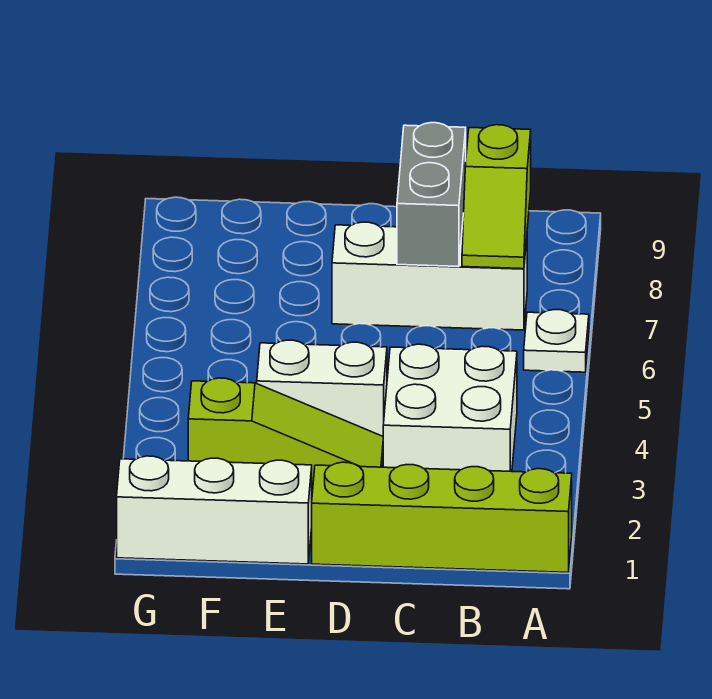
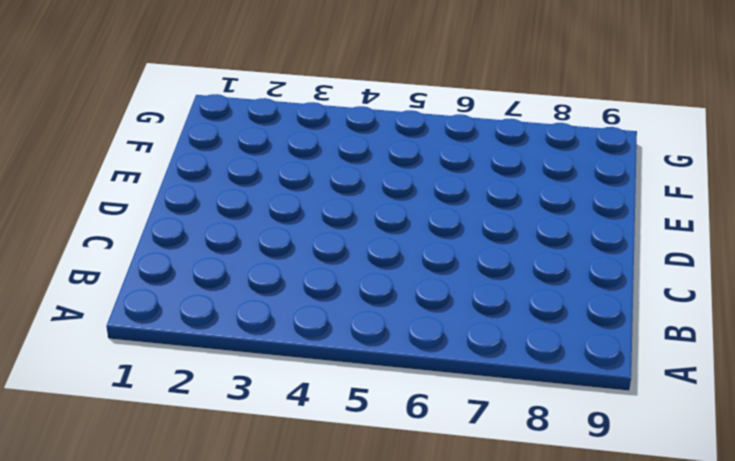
none -> lime brick A1:D1 level 1
none -> white plate A6 level 1

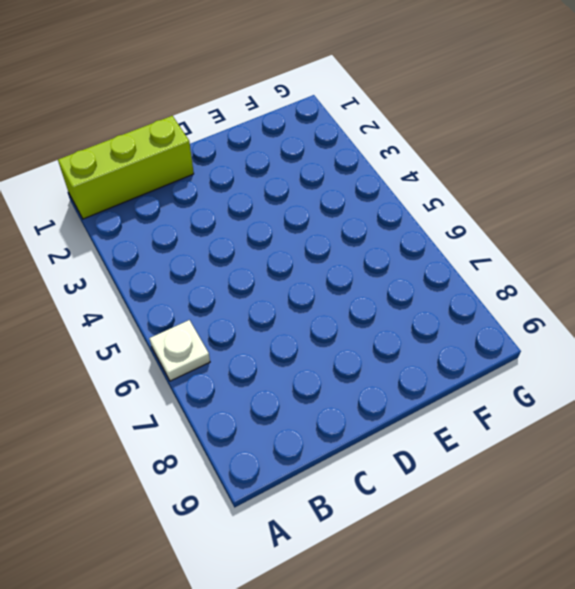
lime brick A1:C1 level 1 -> lime brick A1:D1 level 1
none -> white brick B3:C4 level 1
none -> white brick B7:D7 level 1

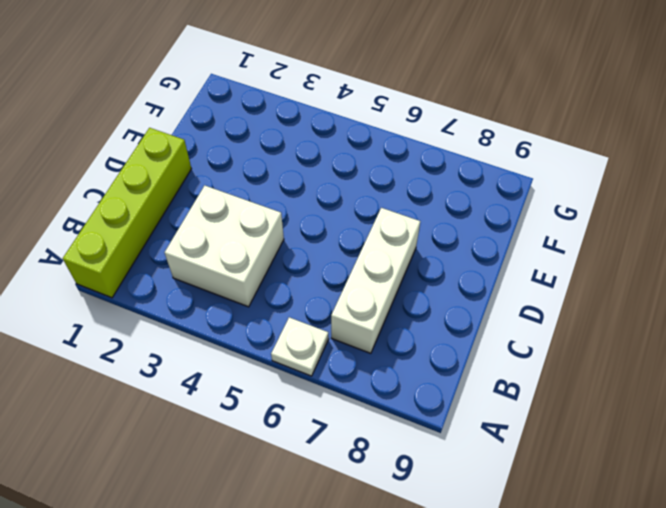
none -> lime slope D3:F3 level 1 top F
none -> white brick D4:E4 level 1

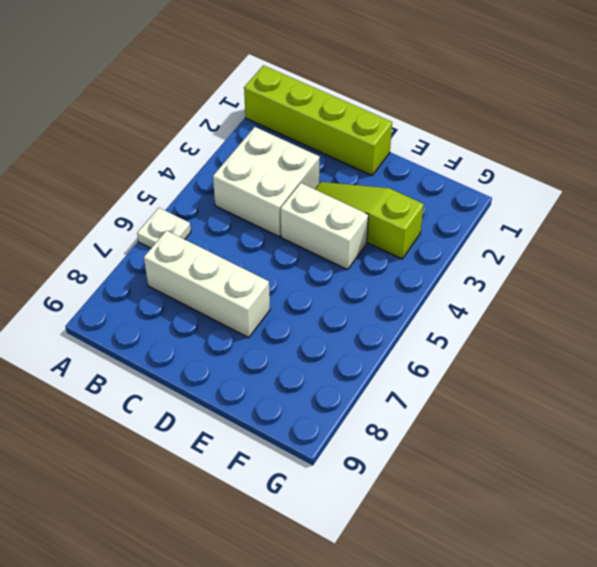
none -> white brick E1:G1 level 1
none -> lime slope B7:B8 level 2 top 8

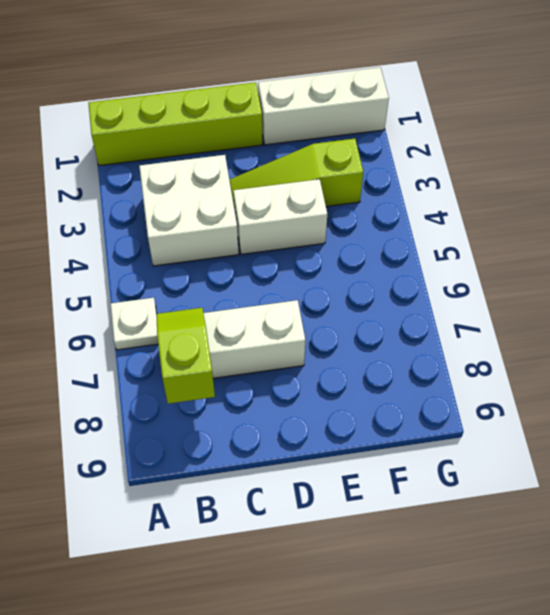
none -> grey brick C7:C8 level 2

